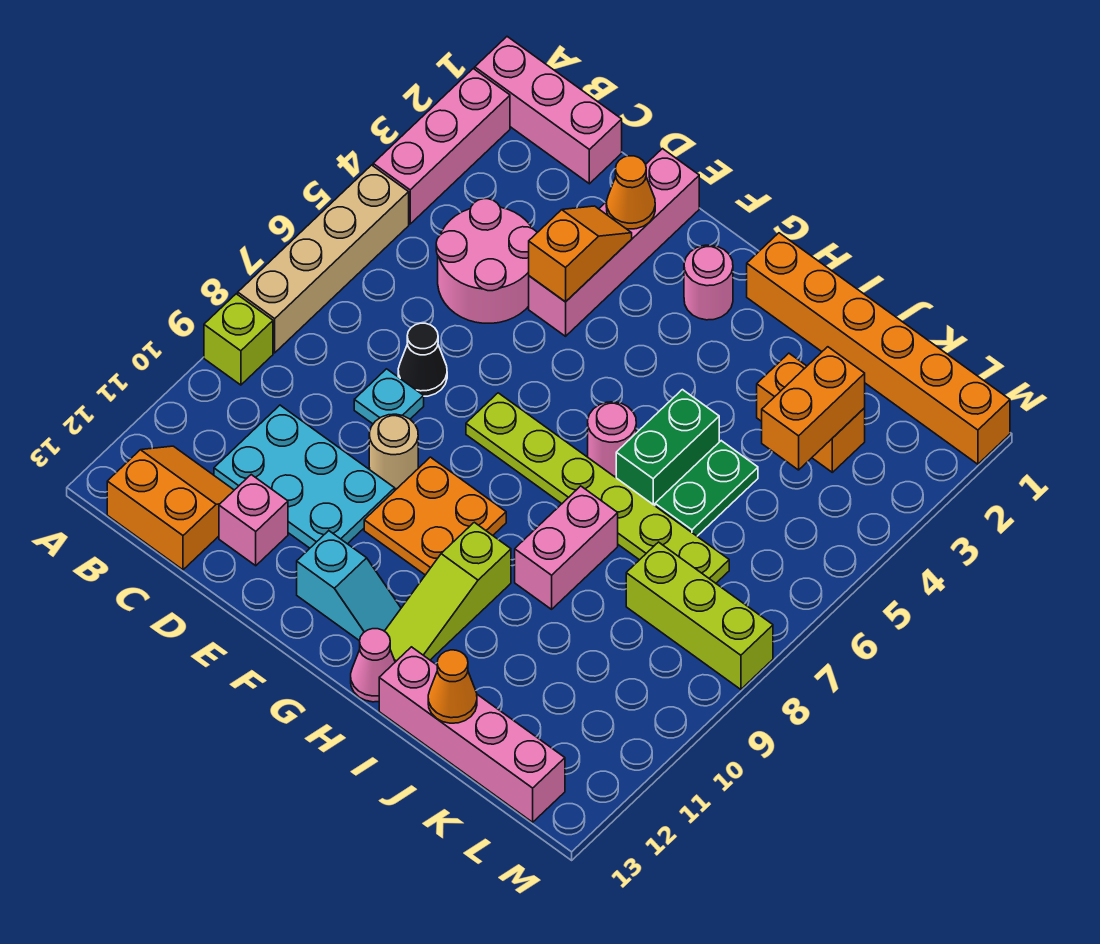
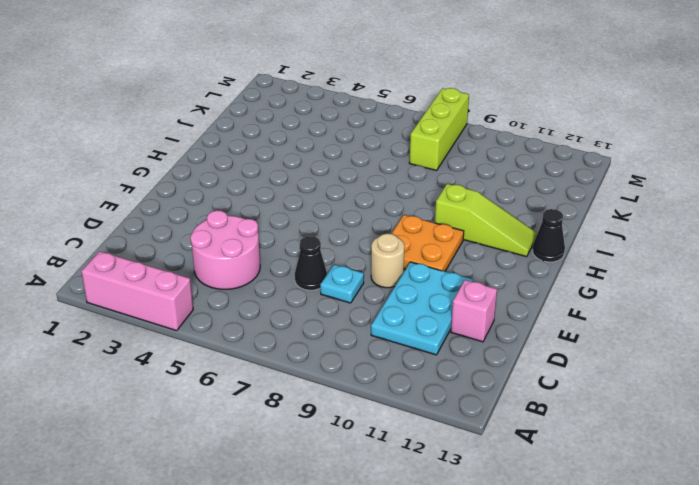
black cone H13 level 1 -> pink cone H13 level 1
none -> pink brick A1:C1 level 1
none -> tan brick A5:A8 level 1
none -> lime brick A9 level 1
none -> orange slope B12:C13 level 1 top 13

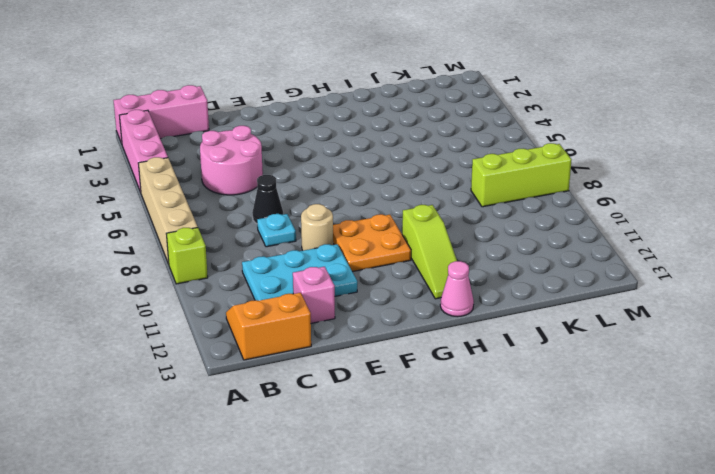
none -> pink brick E1:E4 level 1
none -> lime plate F7:K7 level 1
none -> cyan slope F12:G12 level 1 top F
none -> pink round brick G2 level 1

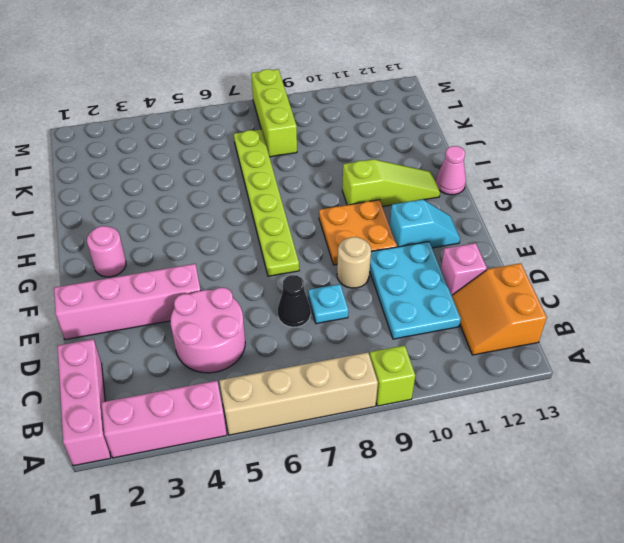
cyan slope F11:F12 level 1 top 11 -> cyan slope F12:G12 level 1 top F
none -> orange brick H1:M1 level 1
none -> pink round brick H6 level 1
none -> green brick I5:I6 level 1
none -> pink brick I8:I9 level 1

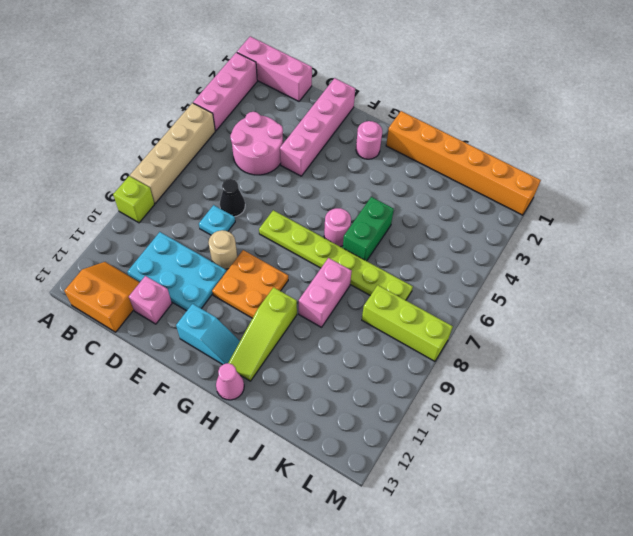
none -> pink brick I13:L13 level 1
none -> orange brick J3:K3 level 1
none -> green plate J5:J6 level 1
none -> orange cone E2 level 2

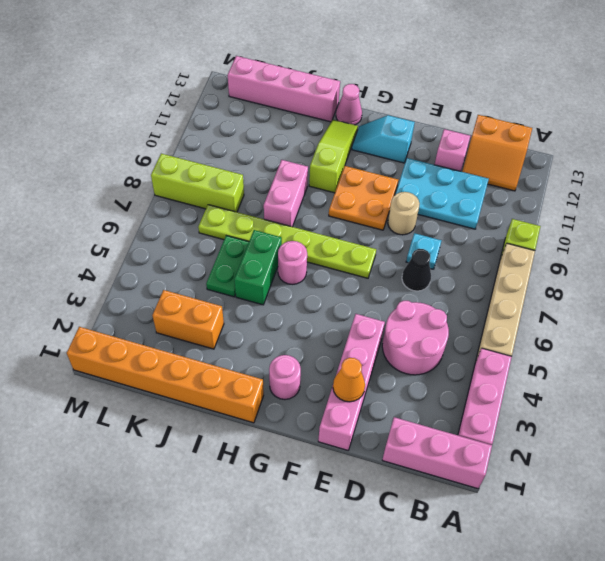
none -> orange slope E3:E4 level 2 top 4
none -> orange cone J13 level 2
none -> orange brick K3:K4 level 2

